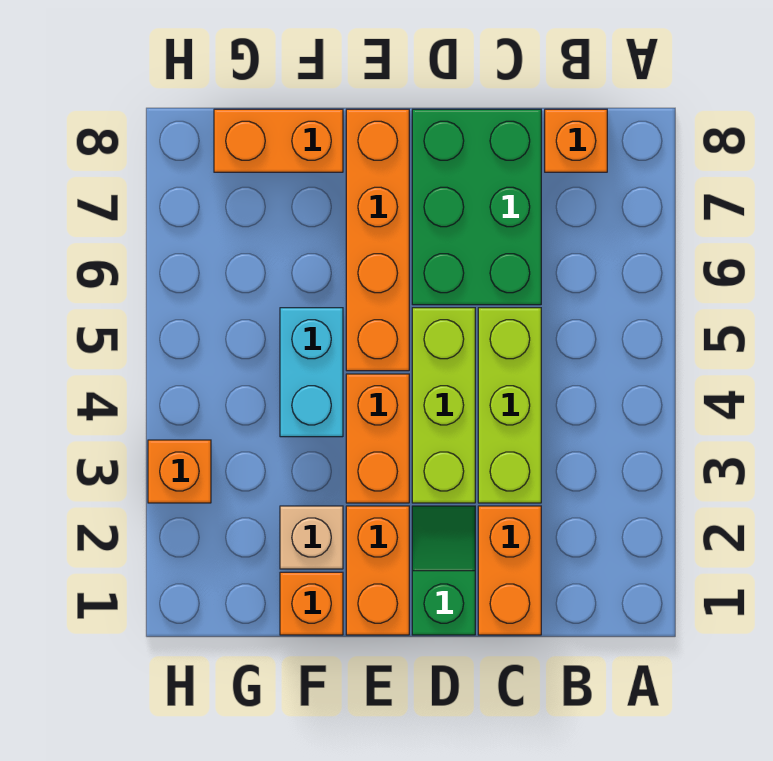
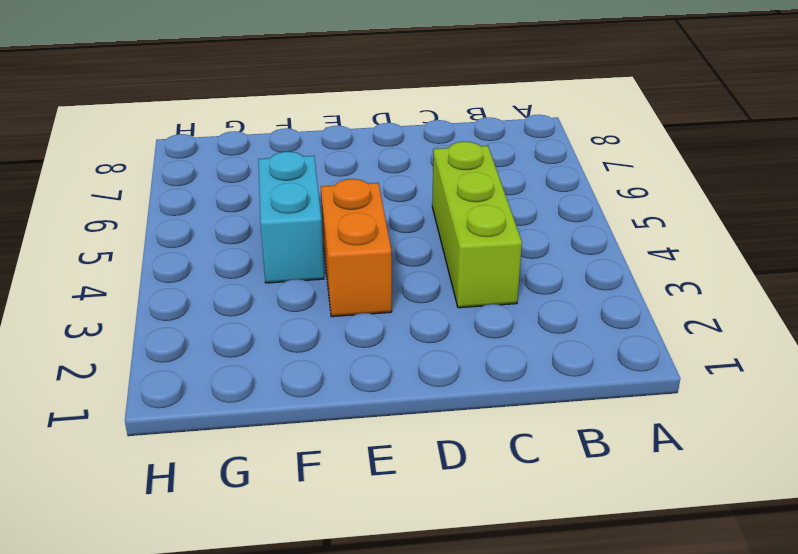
none -> orange brick B8 level 1
none -> orange brick C1:C2 level 1
none -> green brick C6:D8 level 1

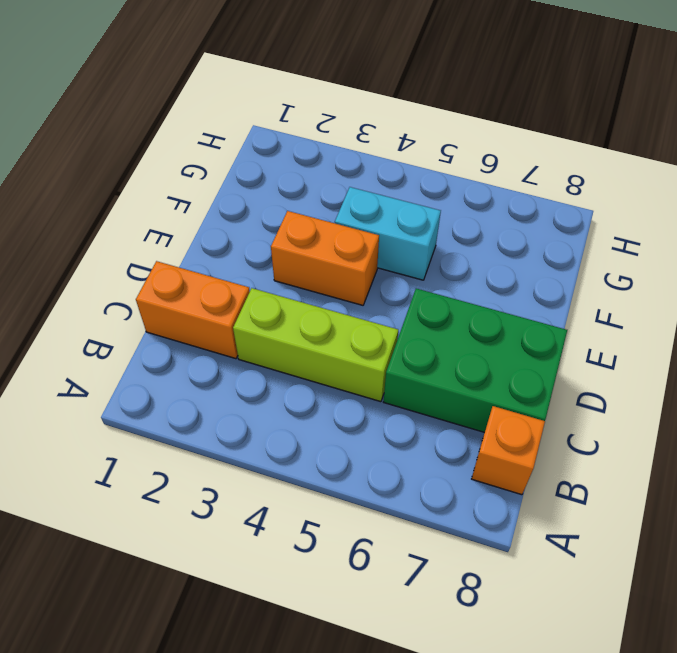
none -> green slope D1:D2 level 1 top 1
none -> lime brick D3:D5 level 1
none -> orange brick E1:E2 level 1

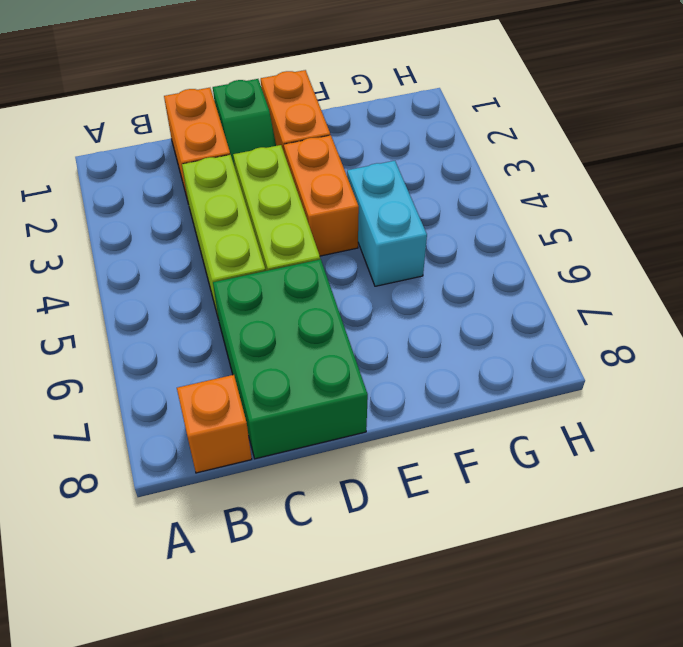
none -> orange brick E5:E8 level 1
none -> orange brick F1 level 1
none -> tan brick F2 level 1

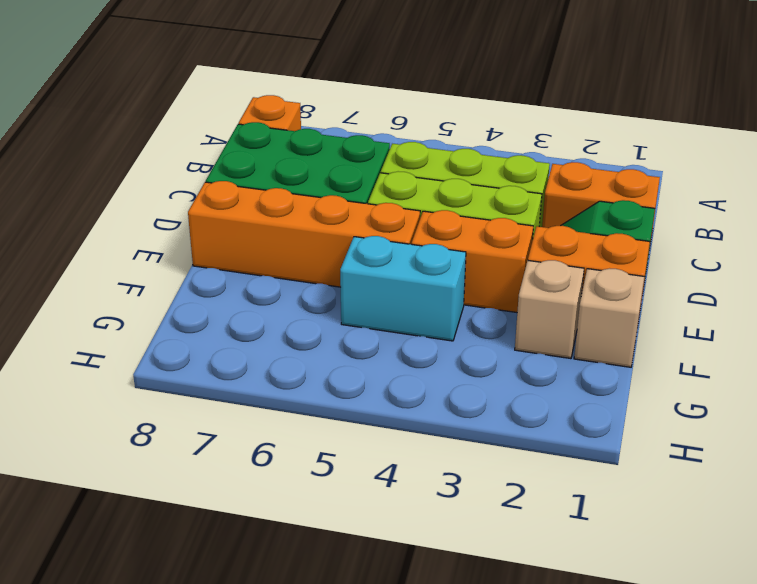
tan brick F1 level 1 -> orange brick F1 level 1
none -> orange brick F8:G8 level 1
none -> orange brick H3 level 1

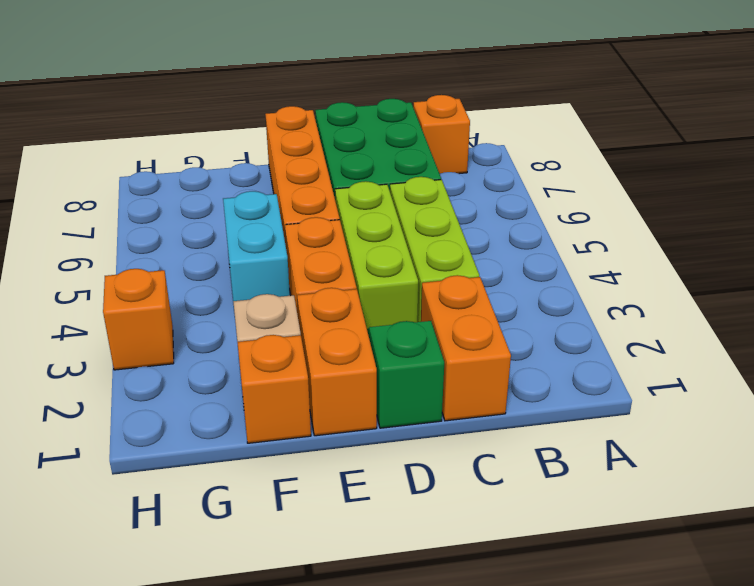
none -> orange brick F8:G8 level 1

